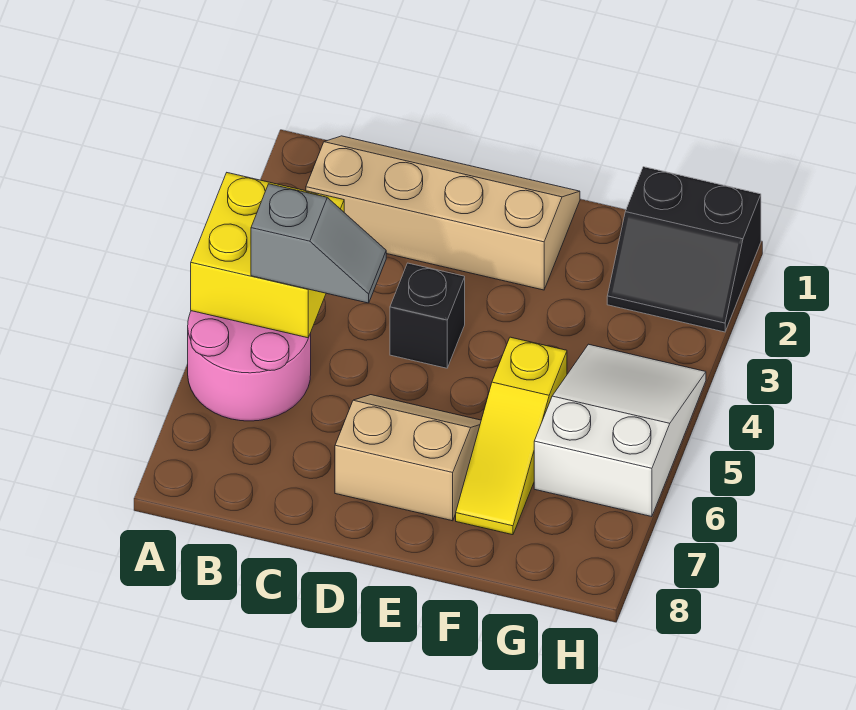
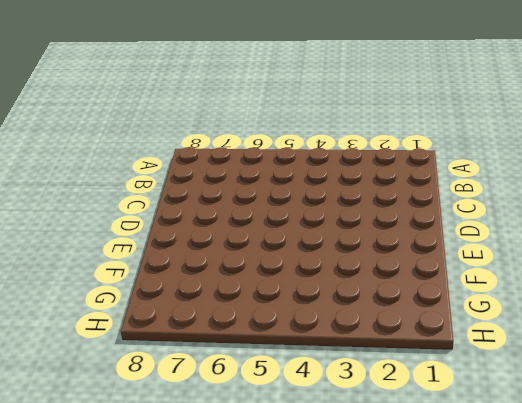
none -> pink round brick A5:B6 level 1
none -> tan slope B1:E2 level 1 top 2

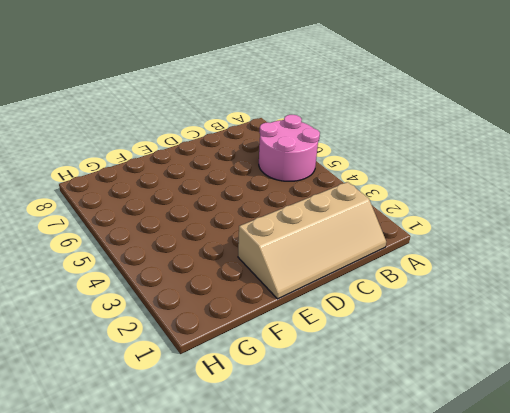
none -> black brick D4 level 1
none -> tan slope D6:E7 level 1 top 7

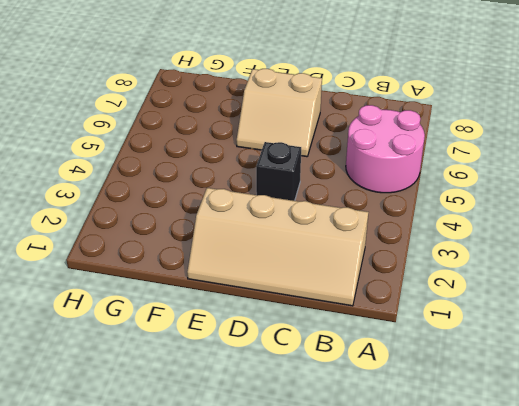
none -> yellow slope F5:F7 level 1 top 5
none -> black slope G1:H2 level 1 top 1

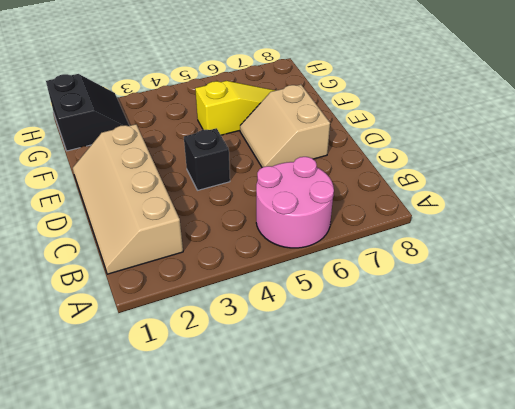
none -> white slope G4:H6 level 1 top 6
none -> yellow brick A4:B5 level 2

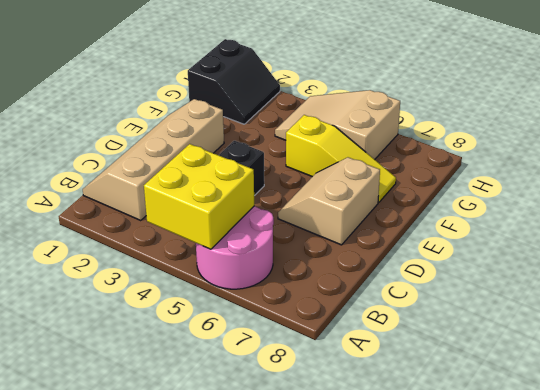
tan slope G4:H6 level 1 top 6 -> white slope G4:H6 level 1 top 6
none -> grey slope B5:C5 level 3 top B

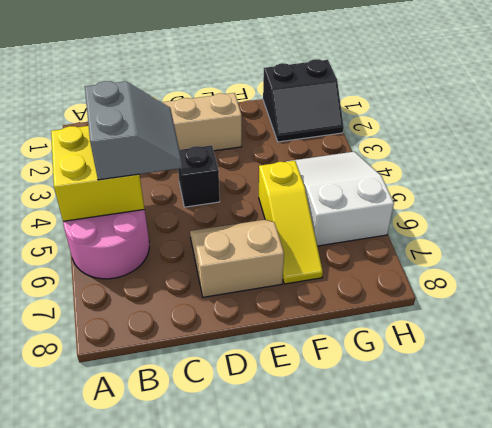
grey slope B4:C5 level 3 top B -> grey slope B5:C5 level 3 top B

